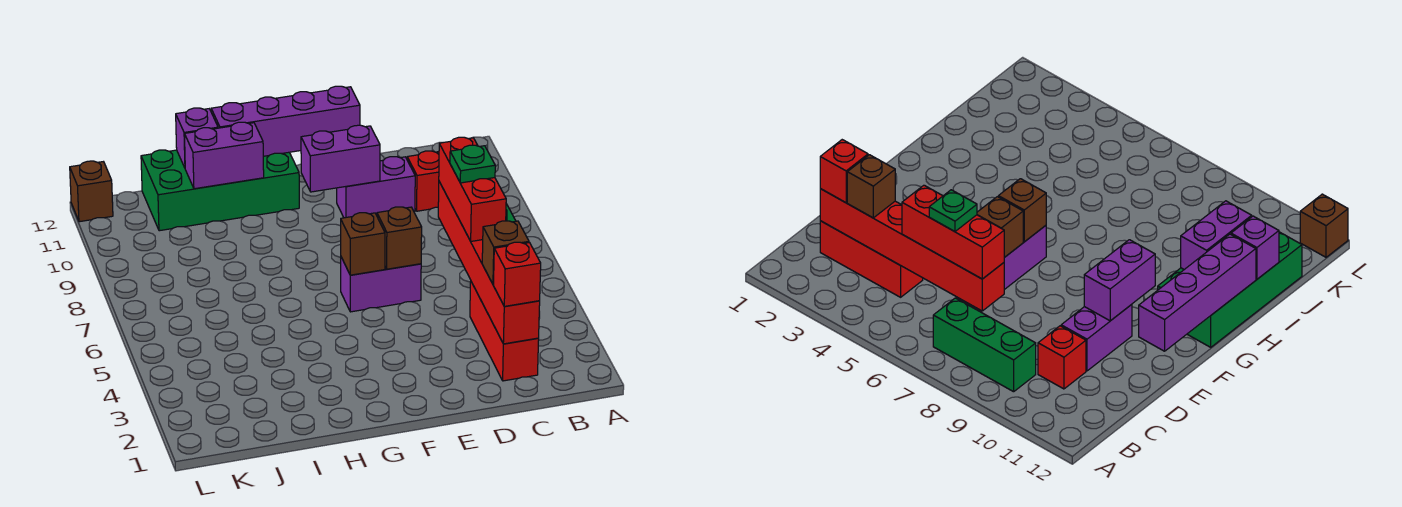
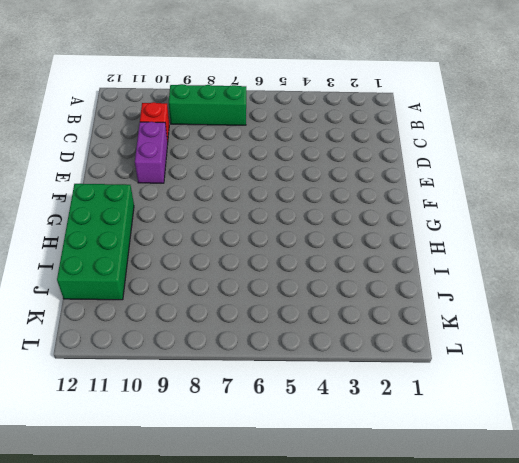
none -> red brick C2:C4 level 1
none -> purple brick E6:F6 level 1
none -> brown brick L12 level 1

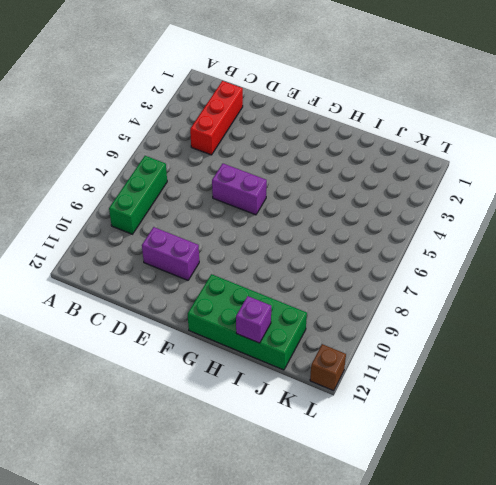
none -> red brick C10 level 1
none -> red brick C2:C7 level 2
none -> brown brick E6 level 2

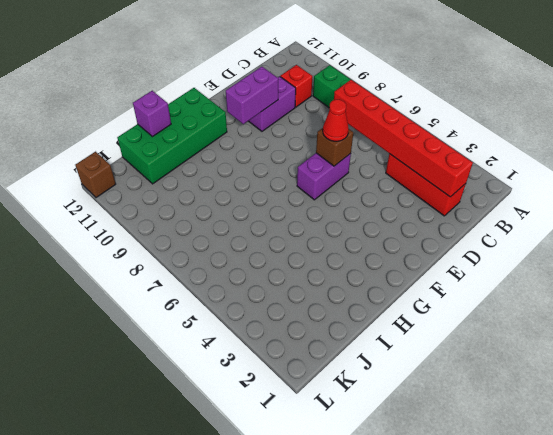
red cone E6 level 3 -> none
none -> purple brick E12:H12 level 2
none -> brown brick F6 level 2
none -> purple brick H11:I11 level 2

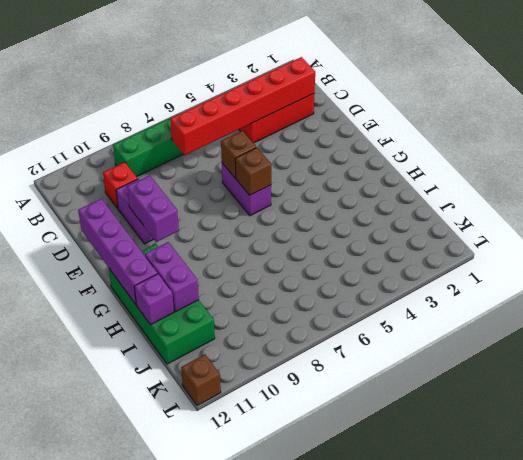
none -> red brick C2 level 3
none -> brown brick C3 level 3
none -> red brick C5:C7 level 3

